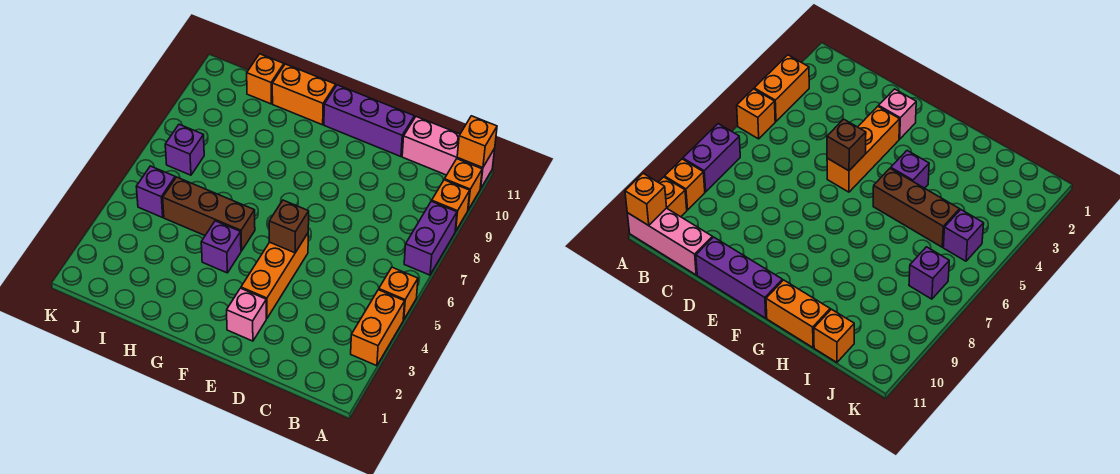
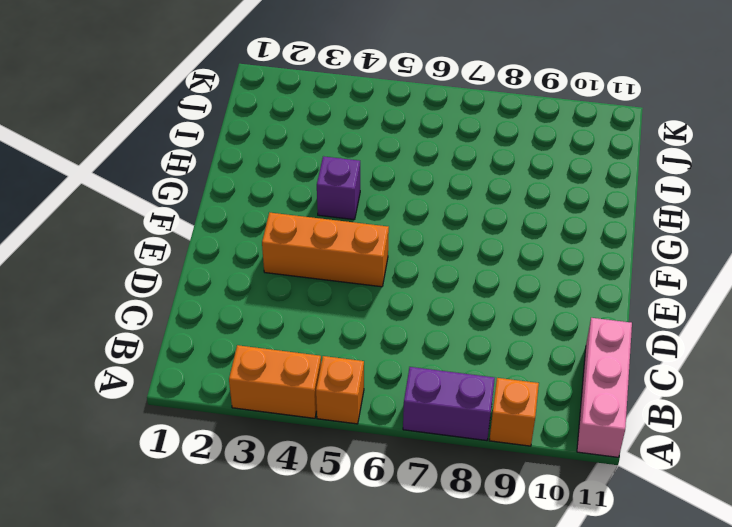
none -> orange brick A10 level 1
none -> purple brick D11:F11 level 1
none -> pink brick E2 level 1

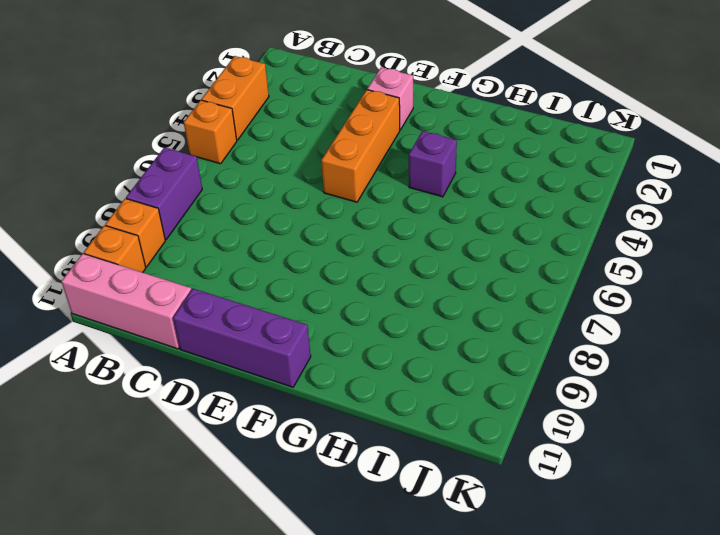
none -> brown brick G5:I5 level 1
none -> orange brick G11:H11 level 1
none -> orange brick I11 level 1

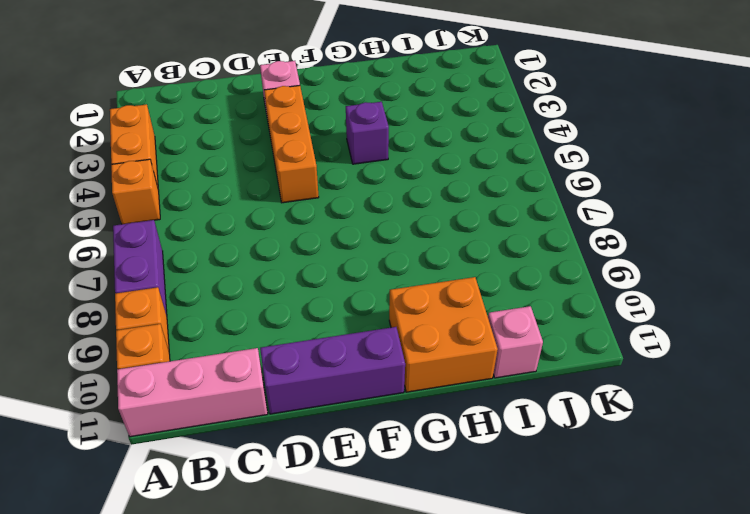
orange brick G10:H11 level 1 -> orange brick G11:H11 level 1
pink brick I11 level 1 -> orange brick I11 level 1
none -> brown brick G5:I5 level 1
none -> purple brick J5 level 1
none -> purple brick J7 level 1

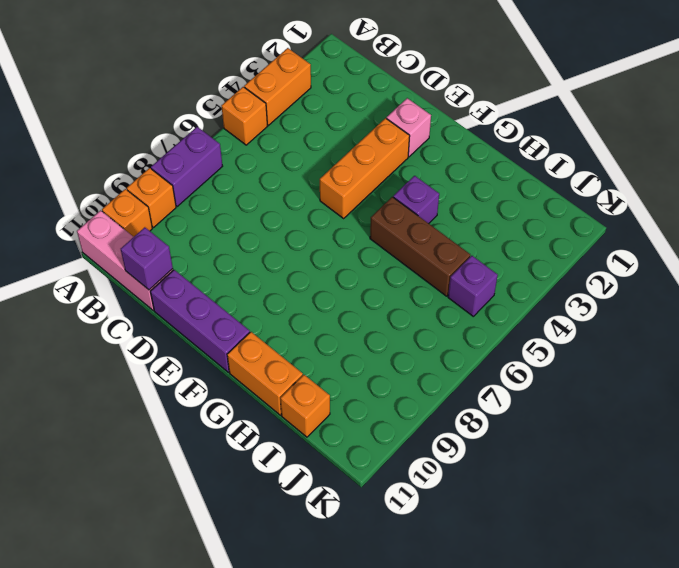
purple brick C11 level 2 -> purple brick J7 level 1
none -> orange brick A11 level 2
none -> brown brick E5 level 2

